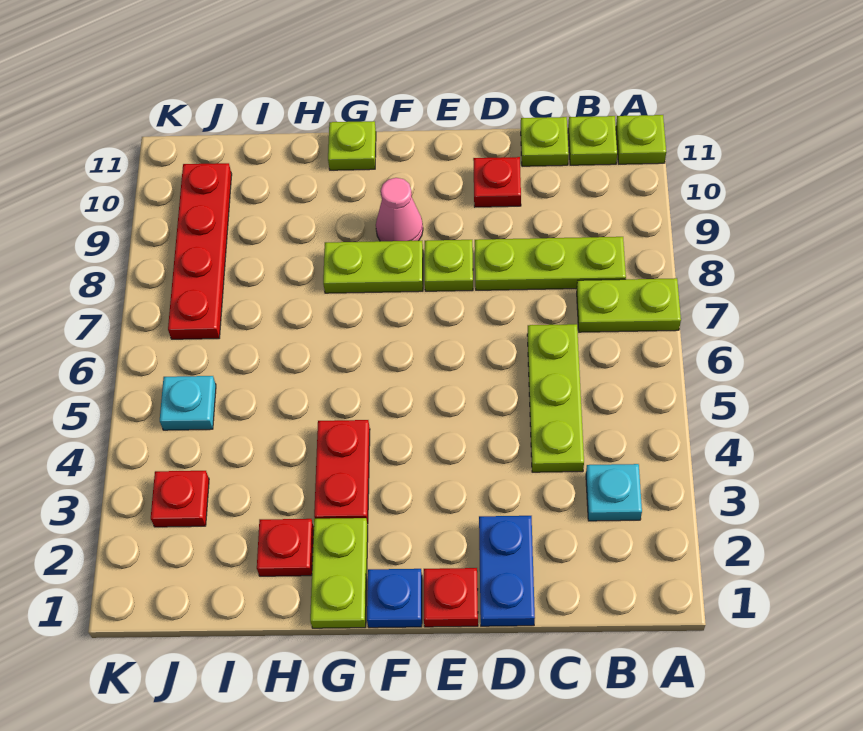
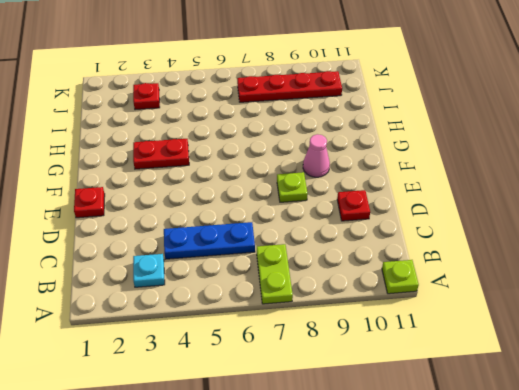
blue plate C4:C6 level 1 -> lime plate C4:C6 level 1
none -> lime plate B8:D8 level 1
none -> lime plate B11 level 1
none -> lime plate C11 level 1

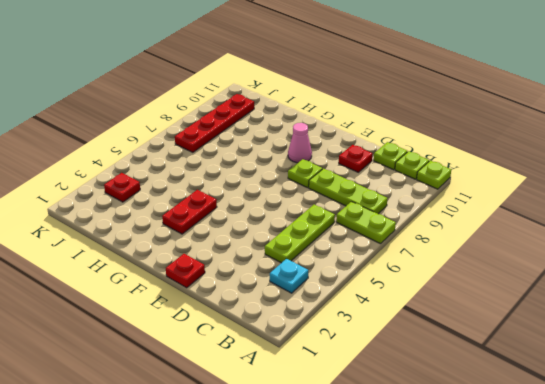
none -> blue plate D1:D2 level 1
none -> blue plate F1 level 1
none -> lime plate F8:G8 level 1

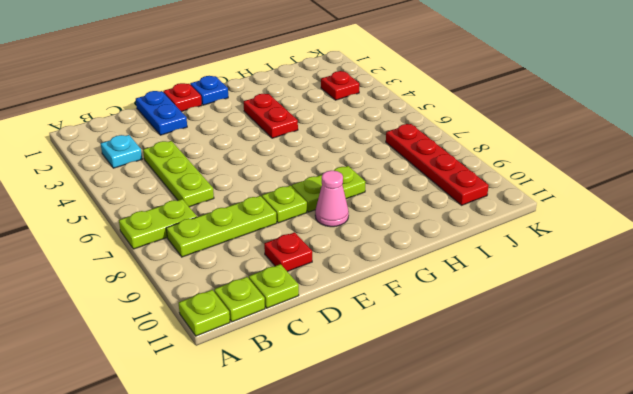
none -> lime plate G1:G2 level 1
none -> lime plate G11 level 1
none -> red plate H2 level 1

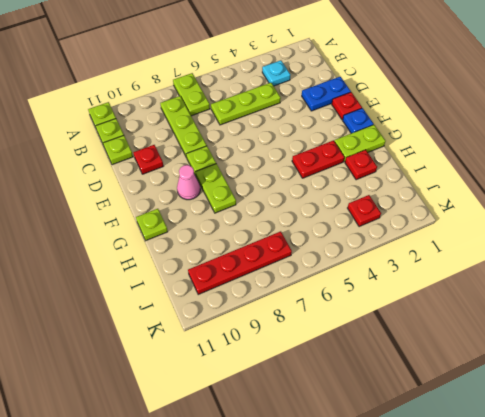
none -> cyan plate J5 level 1

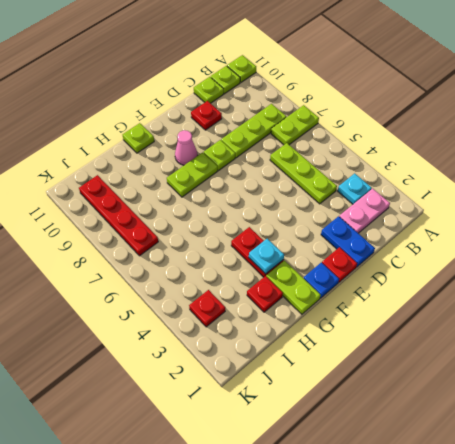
pink plate B2:C2 level 1 -> none
cyan plate G3 level 2 -> cyan plate J5 level 1

